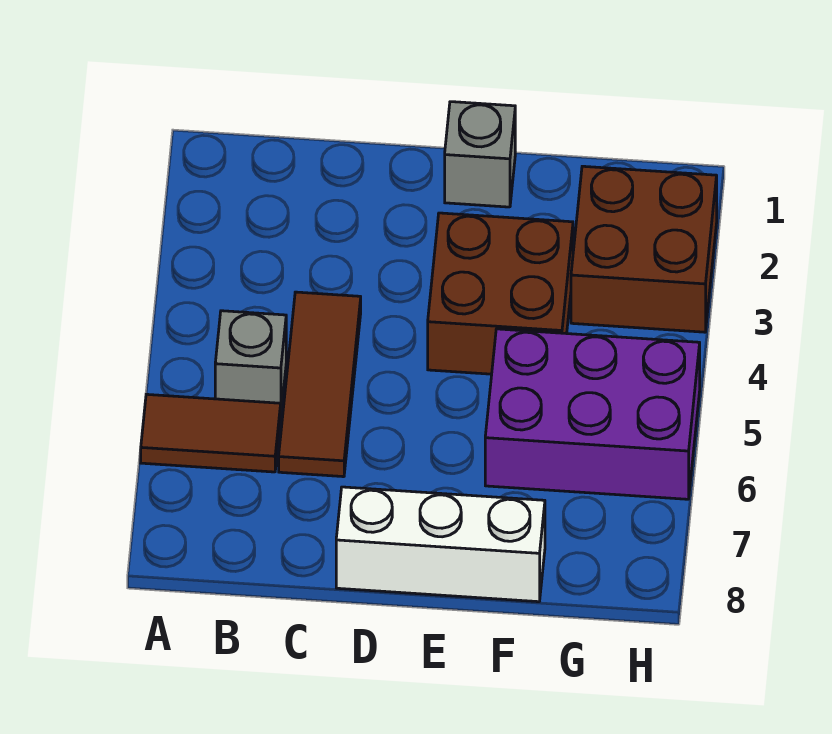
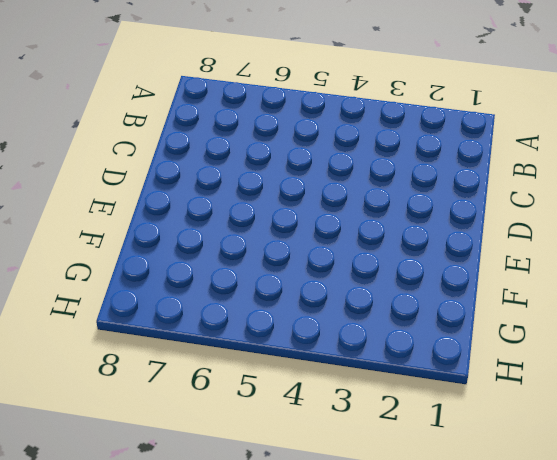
none -> brown tile A6:B6 level 1
none -> grey brick B5 level 1

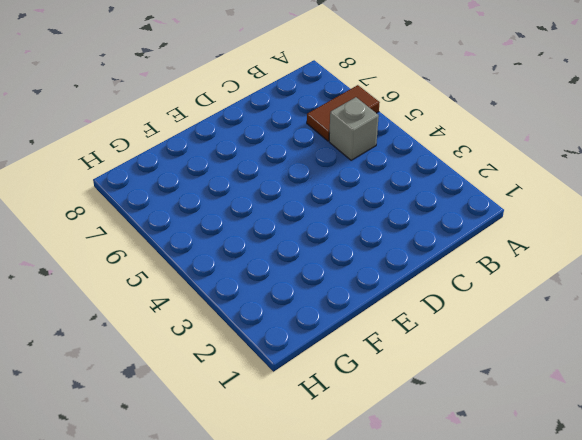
none -> brown tile C4:C6 level 1
none -> white brick D8:F8 level 1

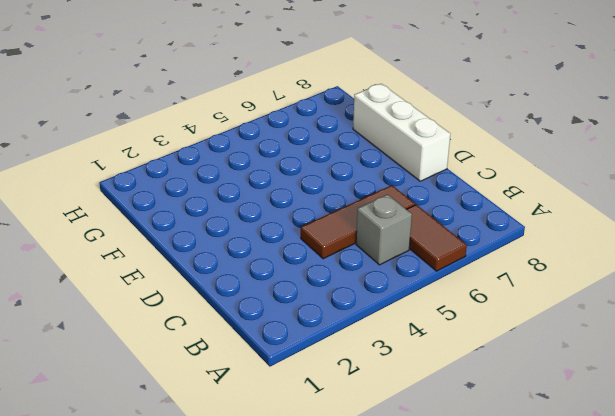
none -> grey brick E1 level 1
none -> brown brick E3:F4 level 1

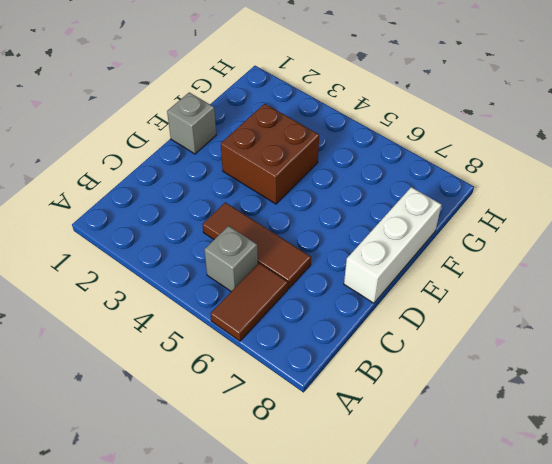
none -> purple brick F5:H6 level 1
none -> brown brick G2:H3 level 1

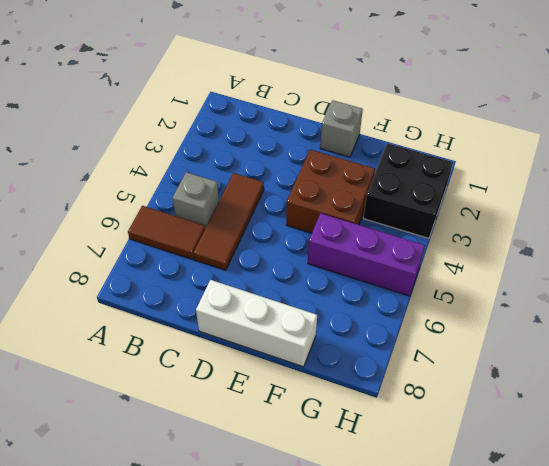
purple brick F5:H5 level 1 -> purple brick F5:H6 level 1
black brick G2:H3 level 1 -> brown brick G2:H3 level 1

